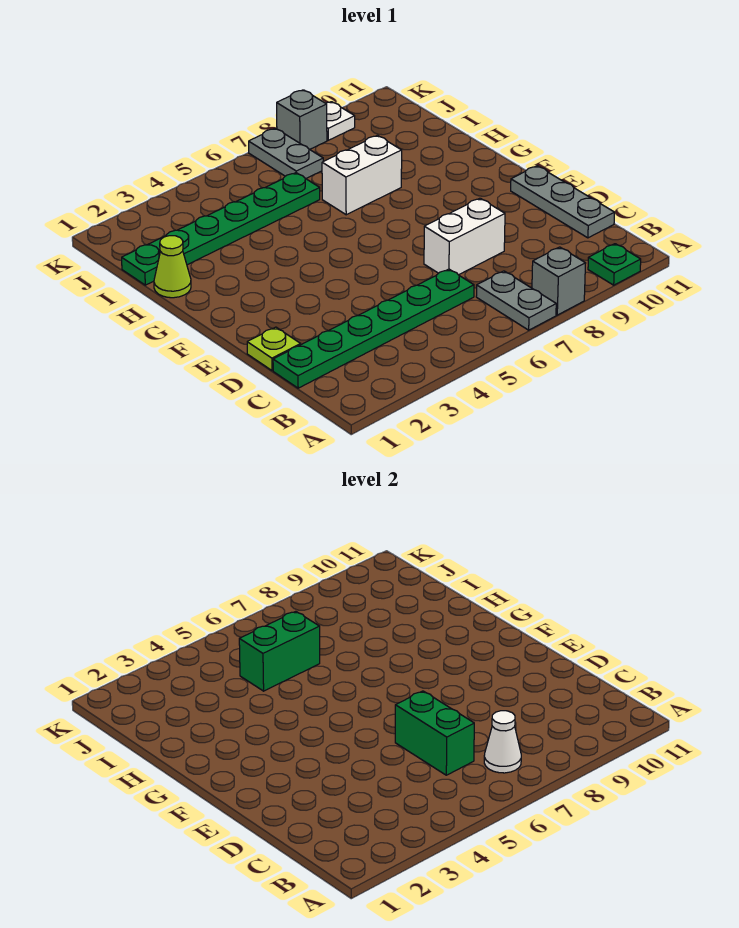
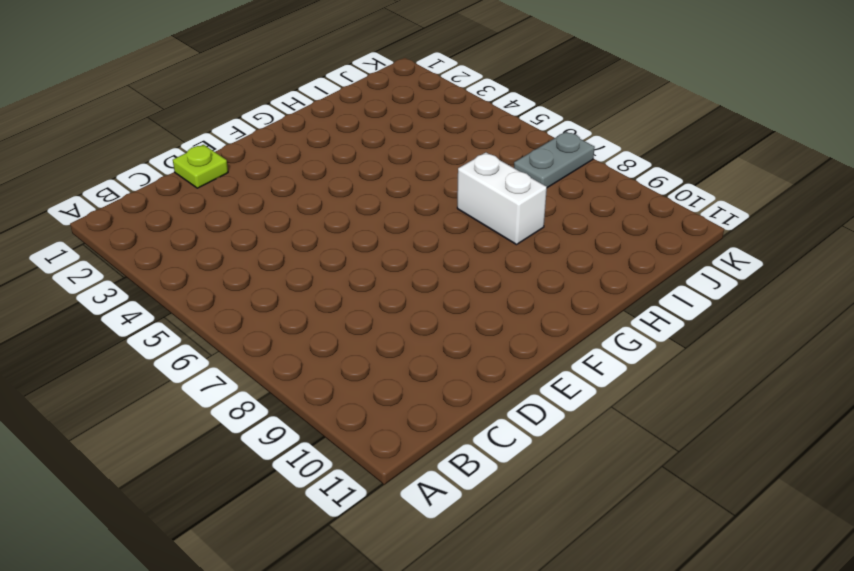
none -> grey plate A7:B7 level 1
none -> grey brick A8 level 1
none -> green plate A10 level 1

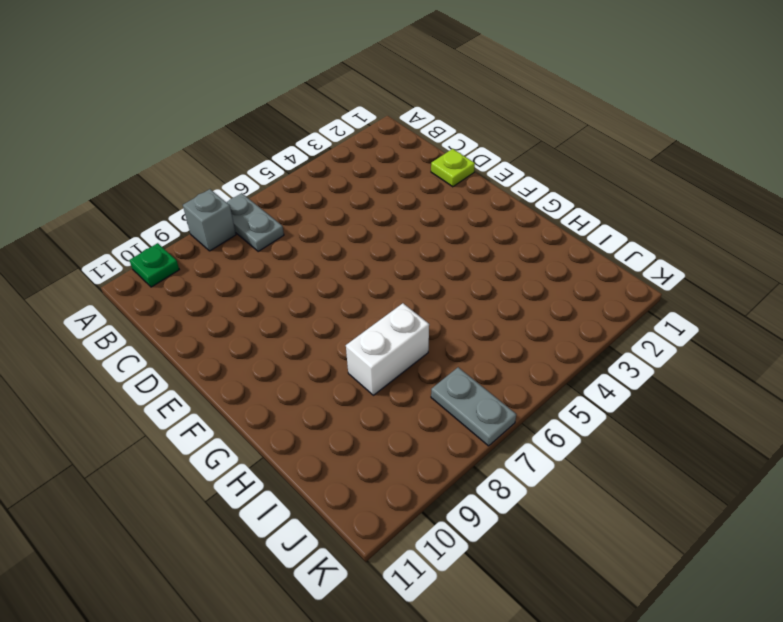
none -> green plate C1:C6 level 1
none -> grey plate C11:E11 level 1
none -> white brick D7:D8 level 1

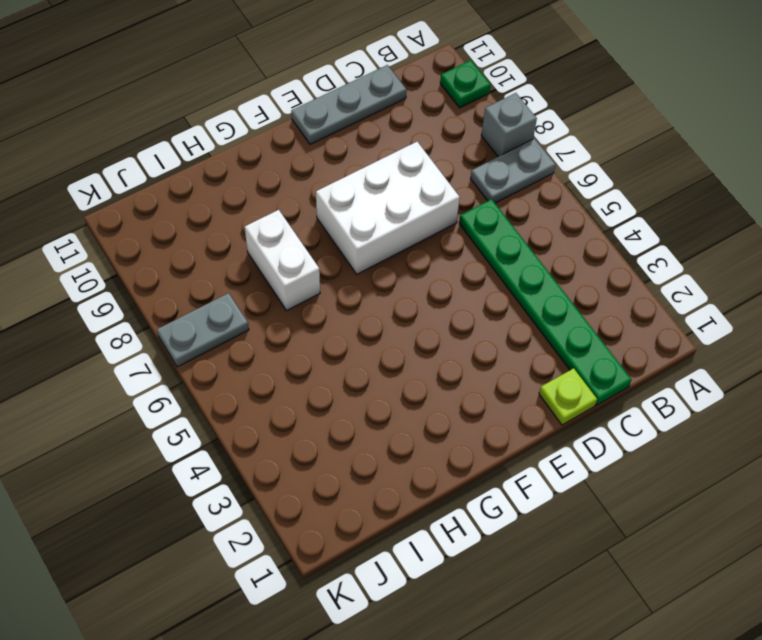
white brick D7:F8 level 1 -> white brick D7:D8 level 1
none -> lime cone H1 level 1
none -> green plate I1:I6 level 1
none -> grey brick K8 level 1

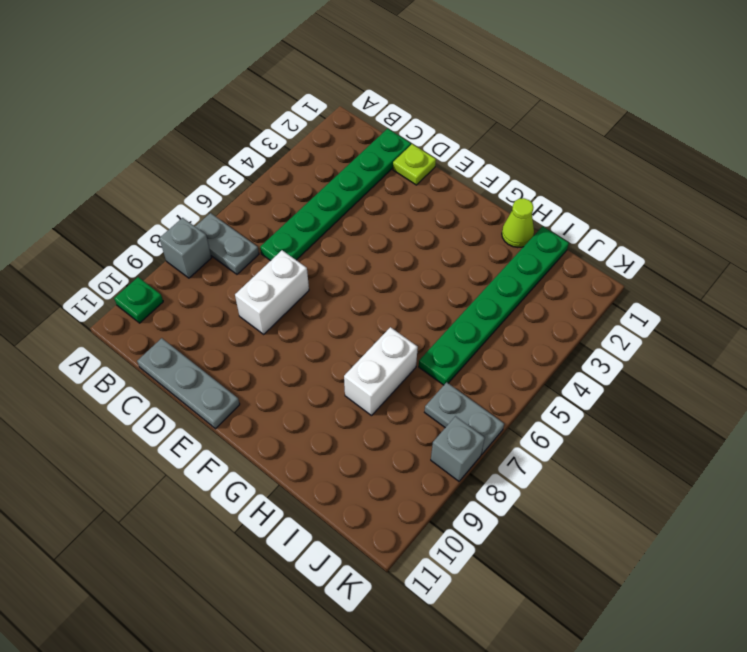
none -> white plate K9 level 1
none -> white cone B7 level 2
none -> green brick C6:D6 level 2

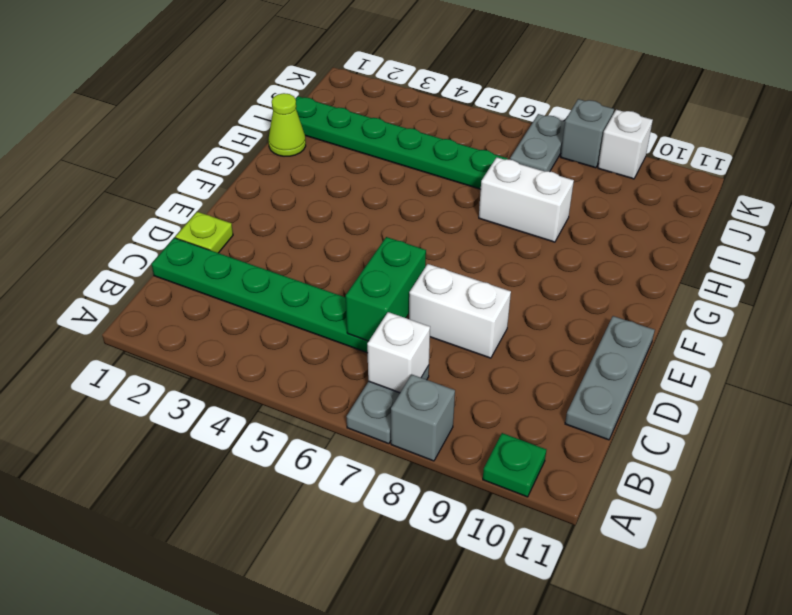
white brick B7 level 2 -> white cone B7 level 2
white brick K9 level 1 -> white plate K9 level 1
none -> green brick I5:I6 level 2

